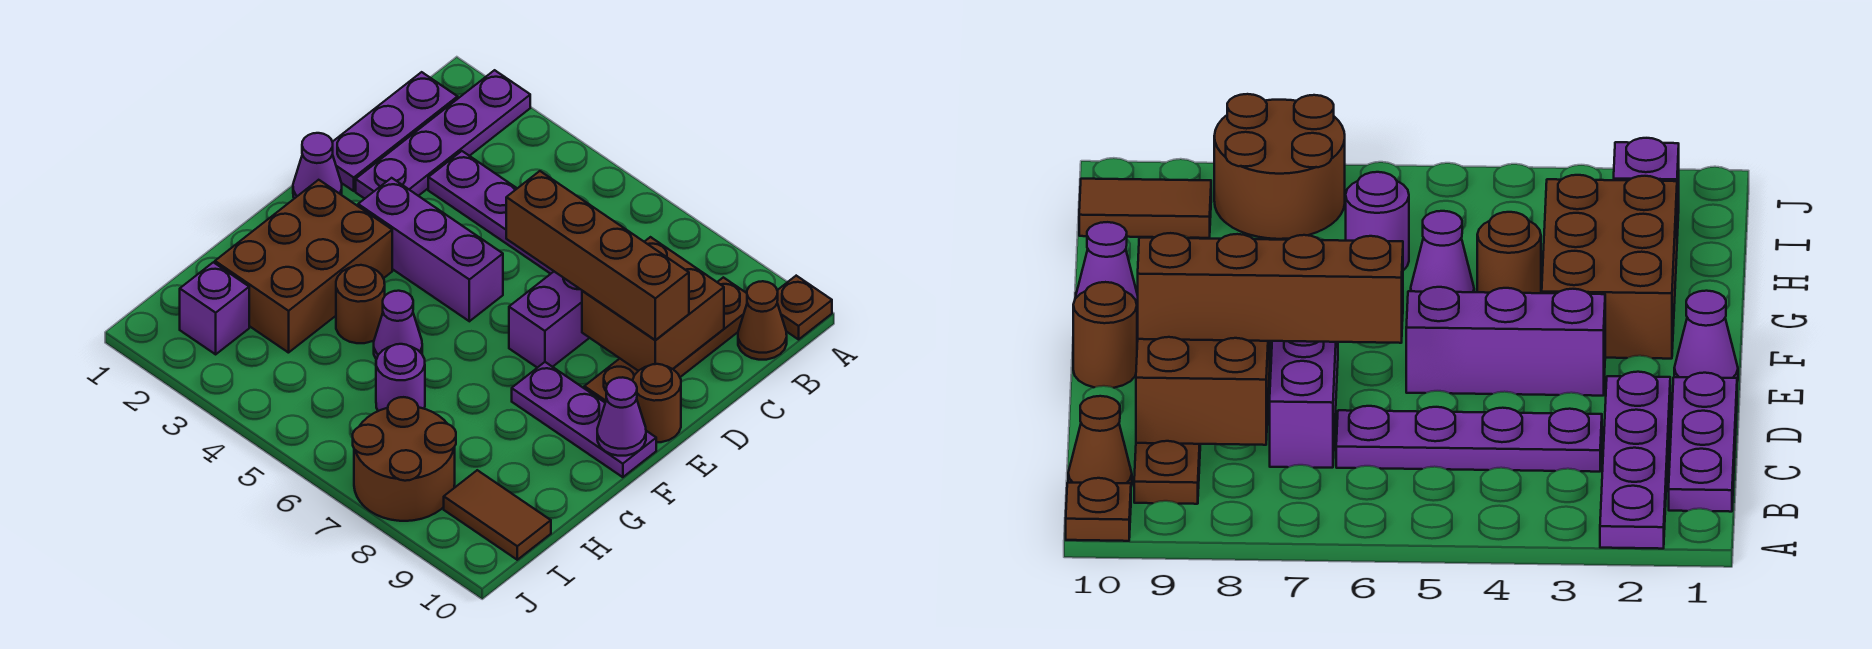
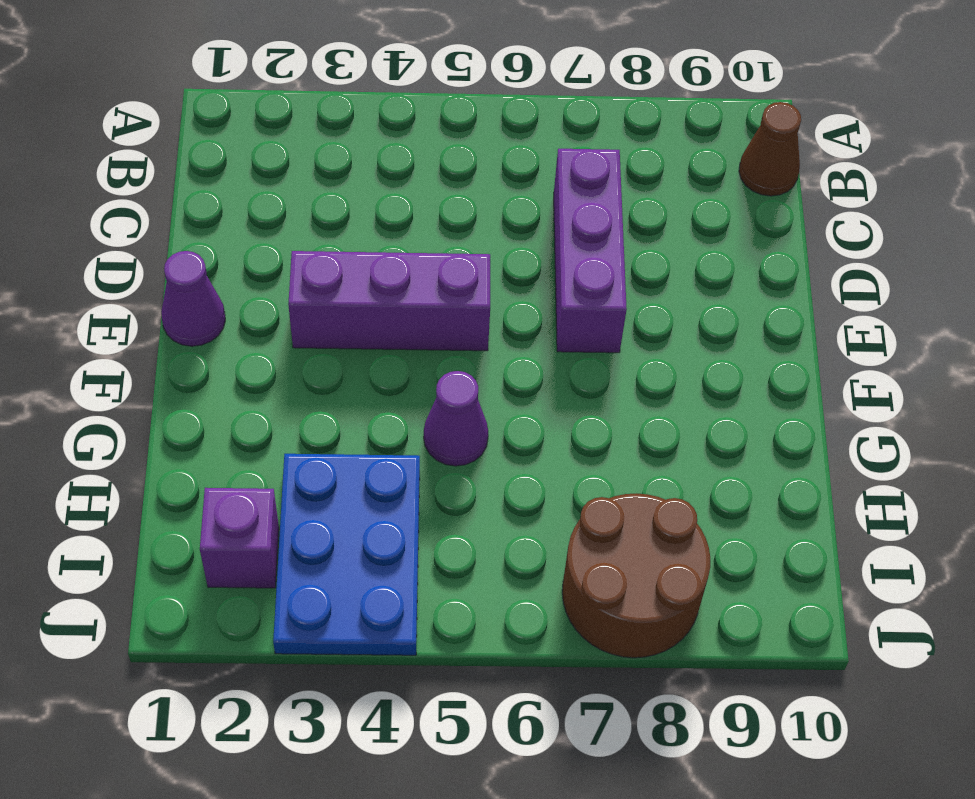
blue plate H3:J4 level 1 -> brown brick F2:H3 level 1
none -> purple plate A2:D2 level 1
none -> brown plate A10 level 1
none -> purple plate B1:D1 level 1

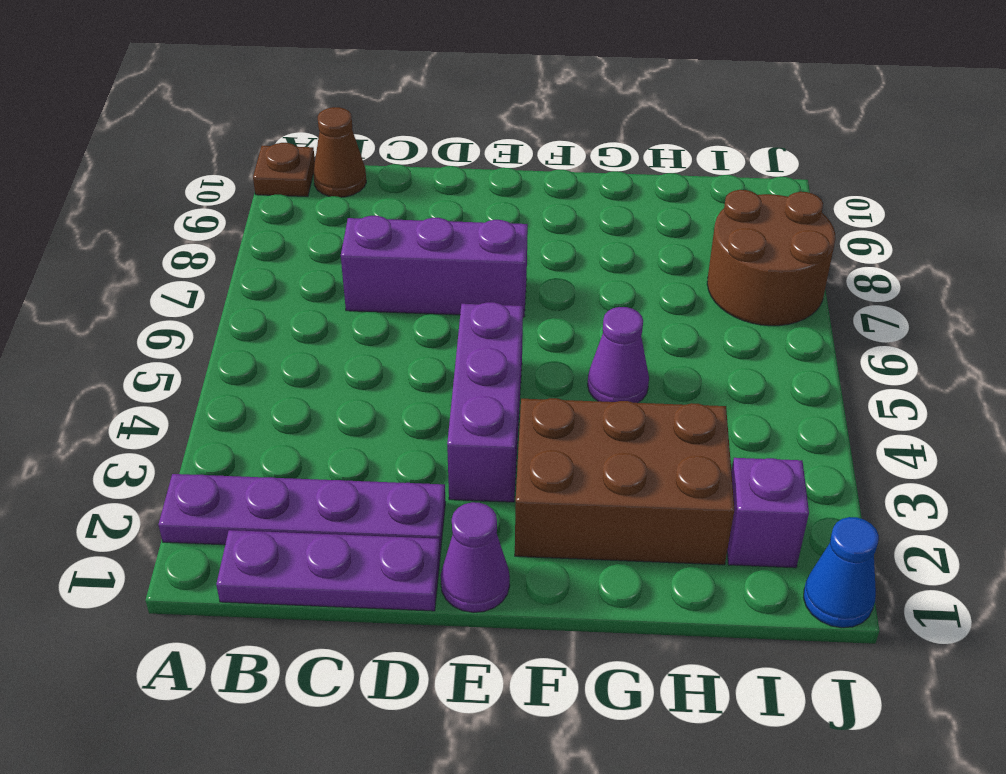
blue cone J1 level 1 -> none
none -> brown plate B9:E9 level 1
none -> purple plate C3:C6 level 1
none -> brown round brick E10 level 1

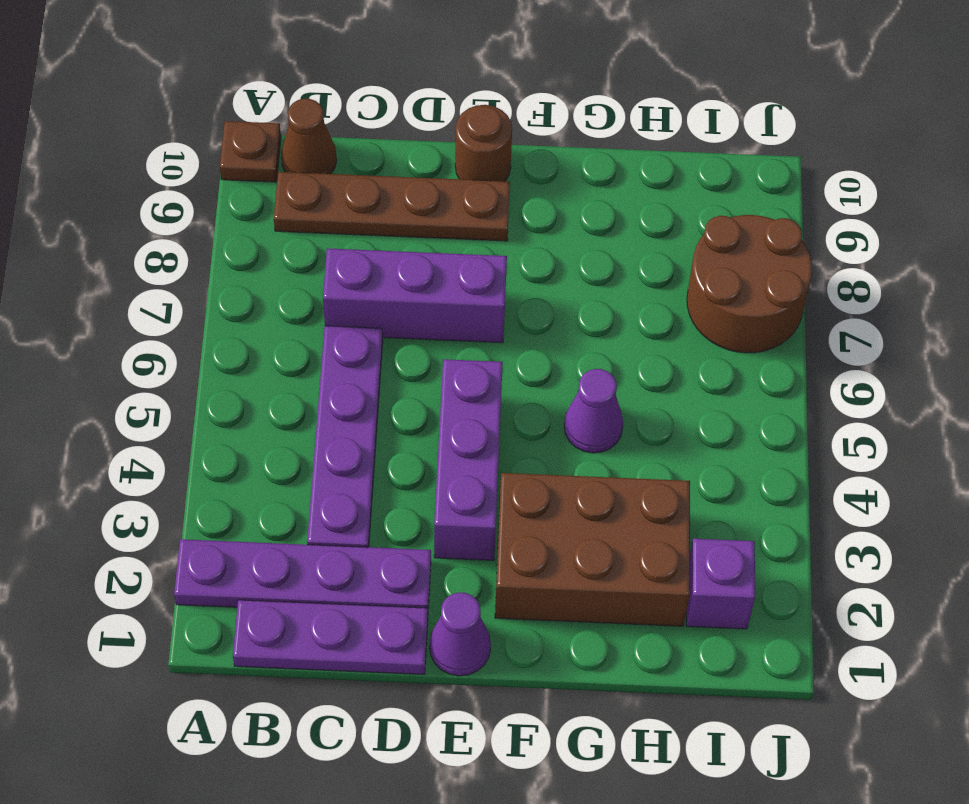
none -> purple plate F8:F10 level 1
none -> brown round brick G4 level 1
none -> purple round brick H6 level 1

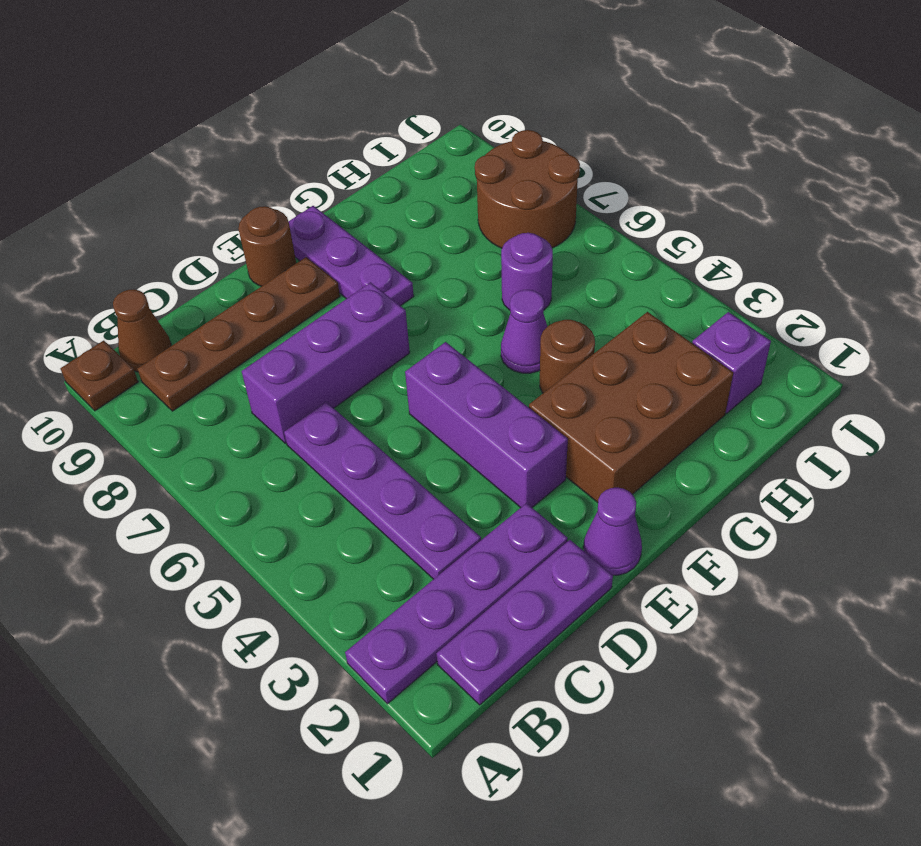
none -> brown tile I9:I10 level 1
none -> brown brick C8:D9 level 2
none -> purple cone F10 level 2

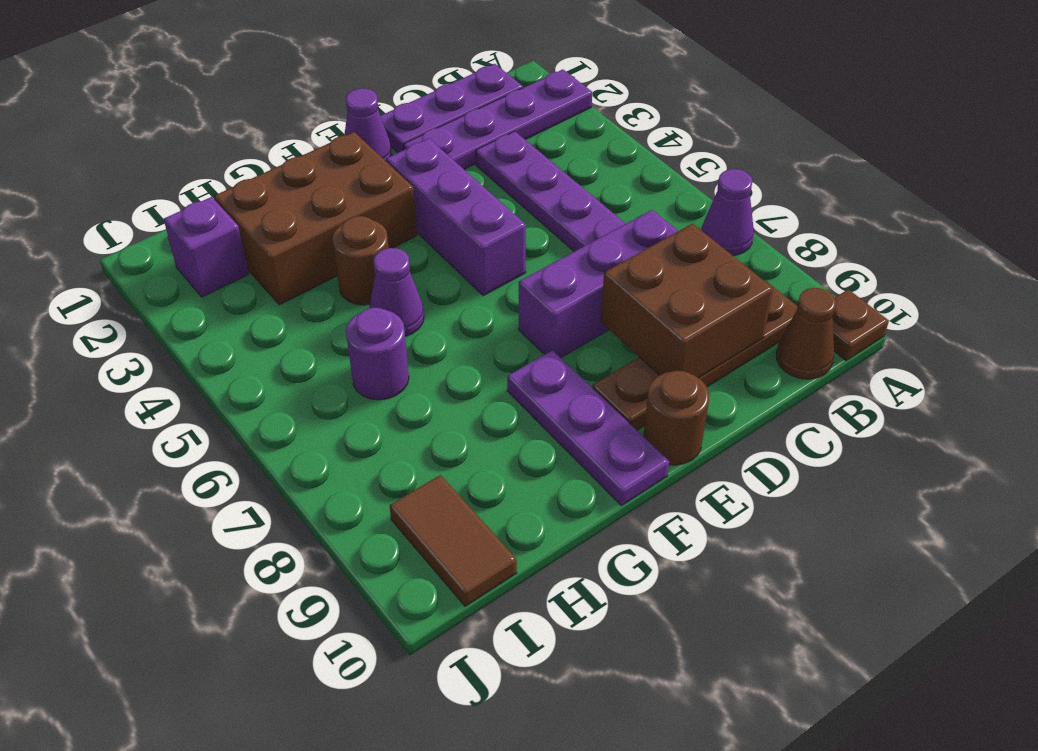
purple cone A7 level 1 -> purple cone F10 level 2
none -> brown round brick I7:J8 level 1
none -> brown brick D6:D9 level 3

